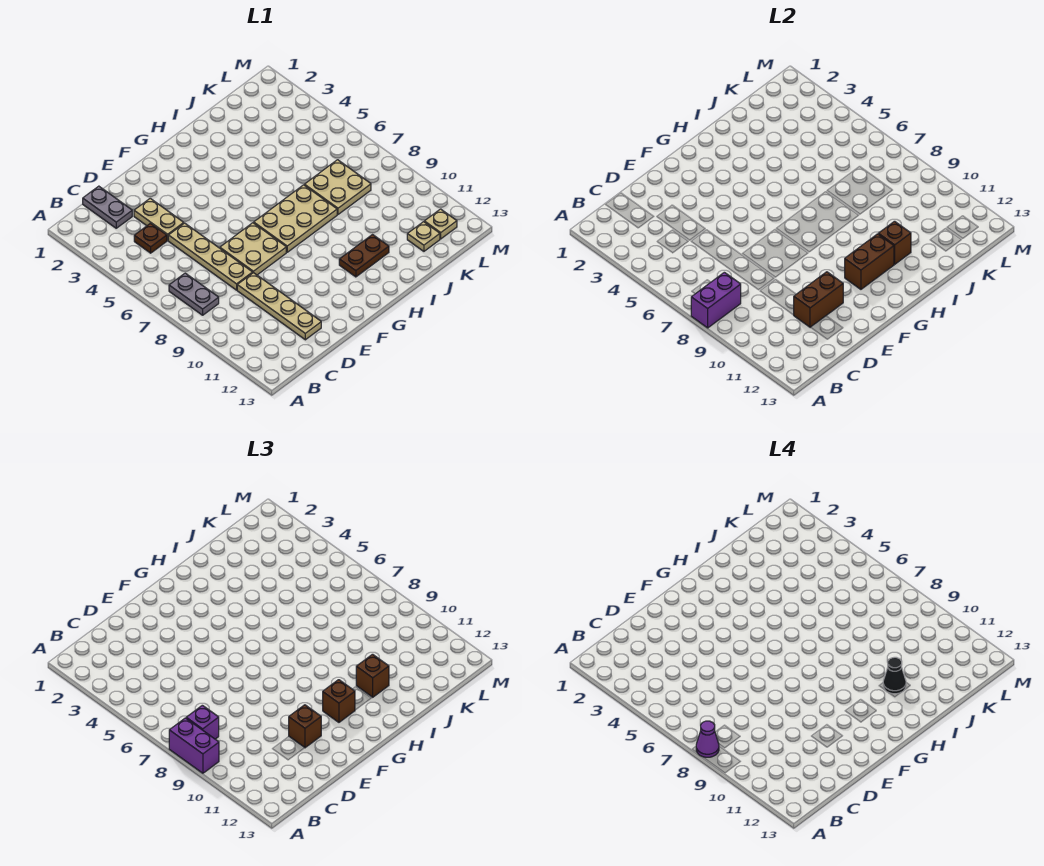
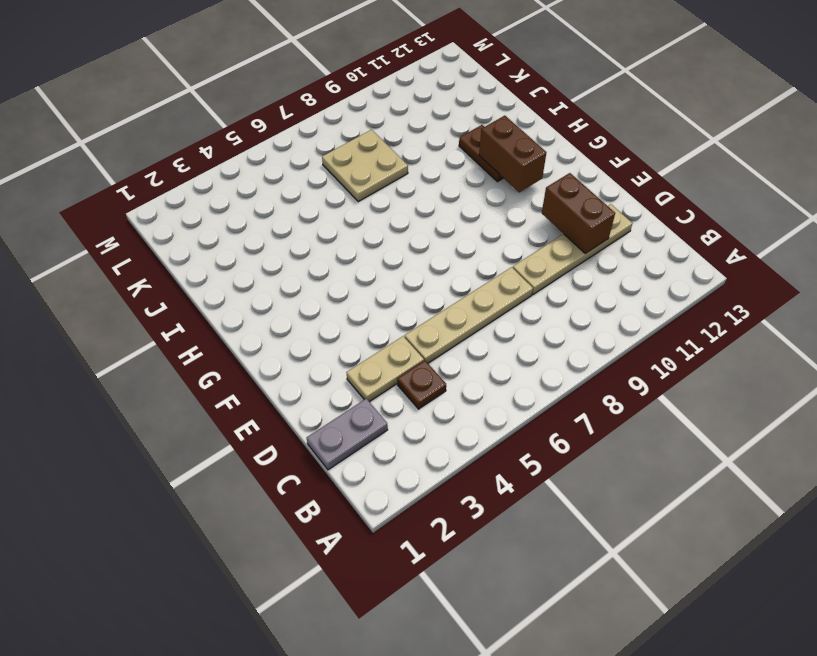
none -> grey plate B7:B8 level 1
none -> tan plate E7:F8 level 1
none -> tan plate G7:I8 level 1

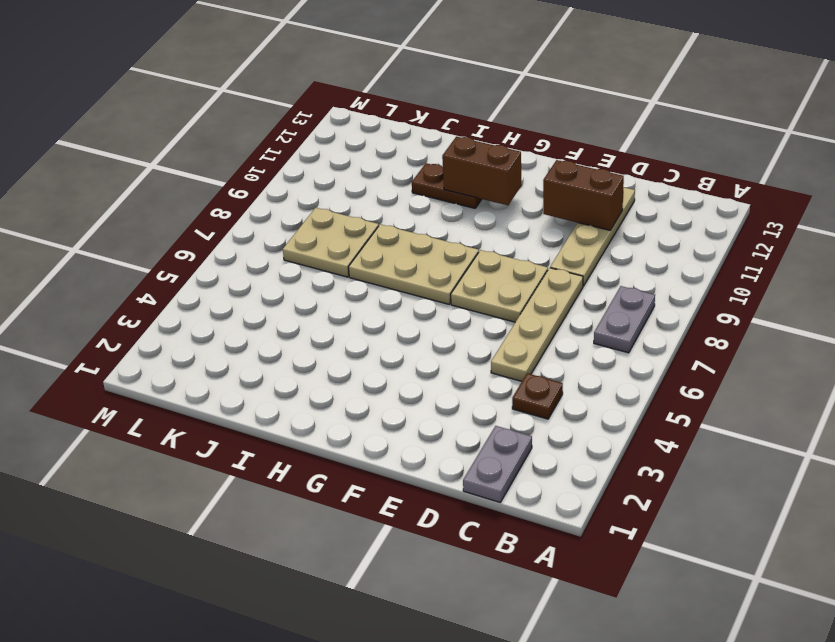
none -> tan plate D3:D4 level 1
none -> tan plate K12 level 1
none -> tan plate L12 level 1

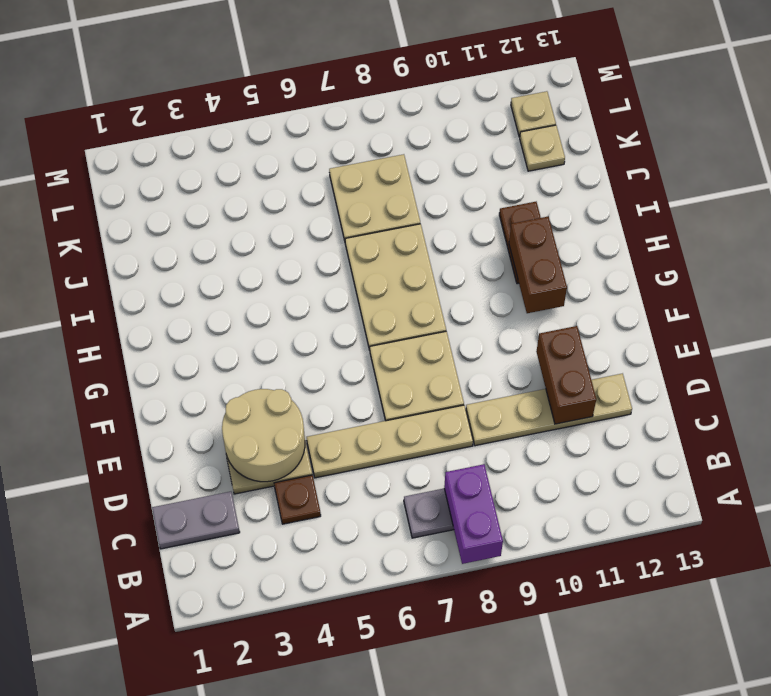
tan round brick D3:E4 level 2 -> none
none -> brown brick I11 level 2
none -> purple brick A8:A9 level 3
none -> purple brick B8 level 3

